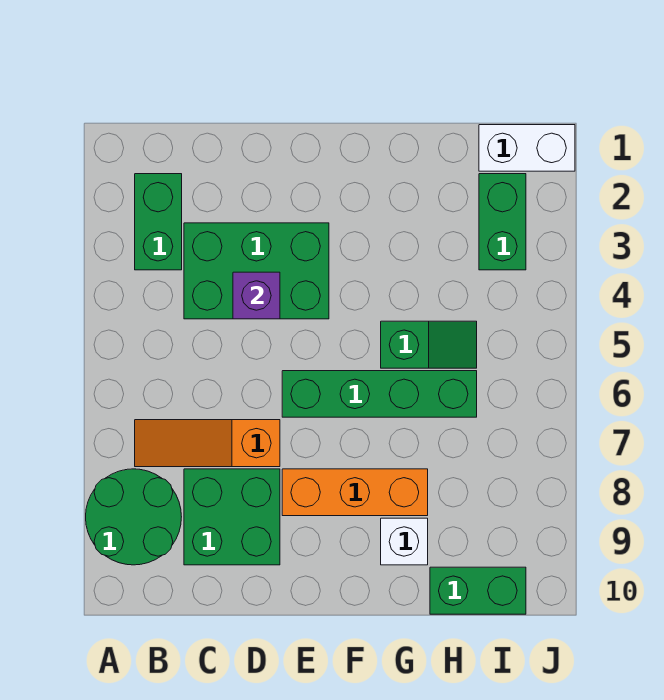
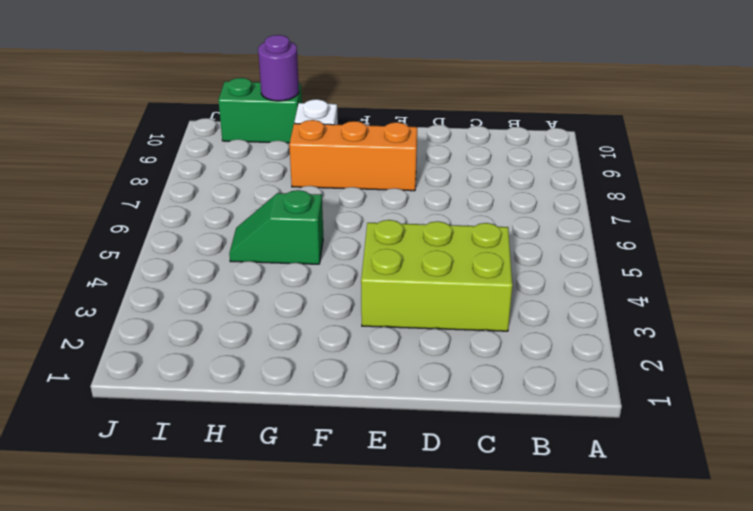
lime brick C3:E4 level 1 -> green brick C3:E4 level 1
purple round brick H10 level 2 -> none
none -> green round brick A8:B9 level 1
none -> green brick B2:B3 level 1
none -> orange slope B7:D7 level 1 top D

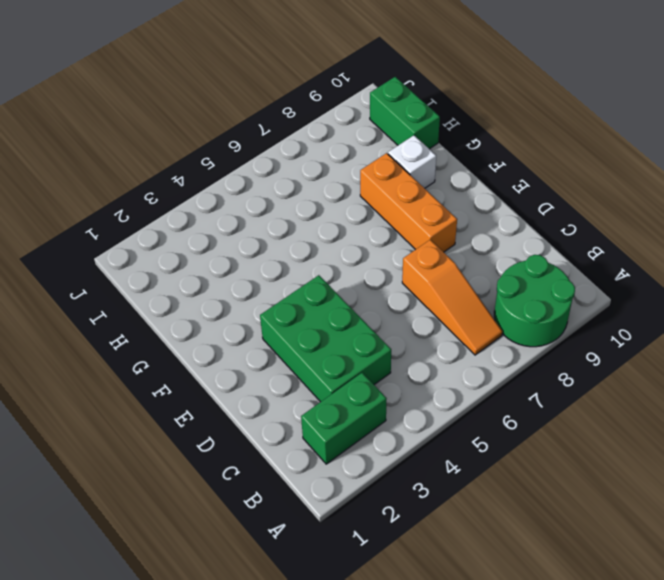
none -> green brick C8:D9 level 1
none -> green brick E6:H6 level 1
none -> green slope G5:H5 level 1 top G

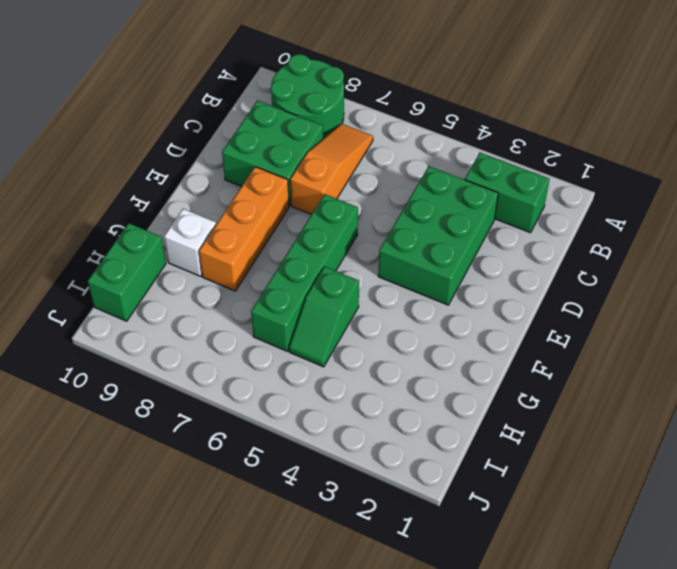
none -> white brick I1:J1 level 1
none -> green brick I2:I3 level 1
none -> purple brick D4 level 2

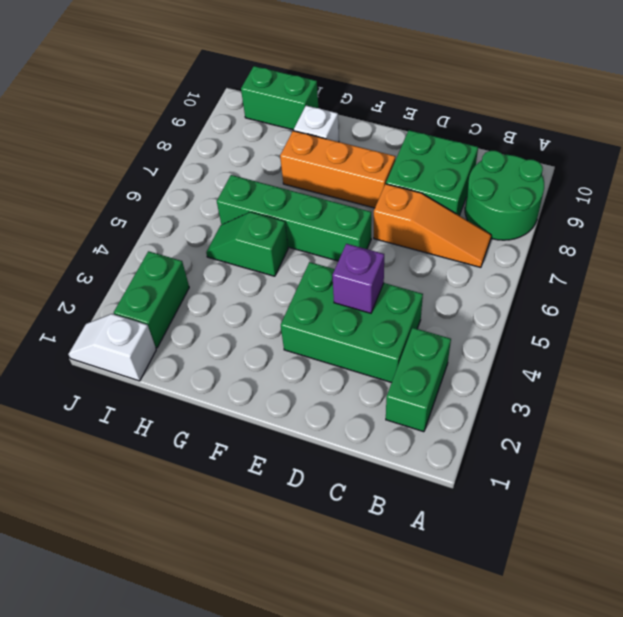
white slope I1:J1 level 1 top I -> white brick I1:J1 level 1

